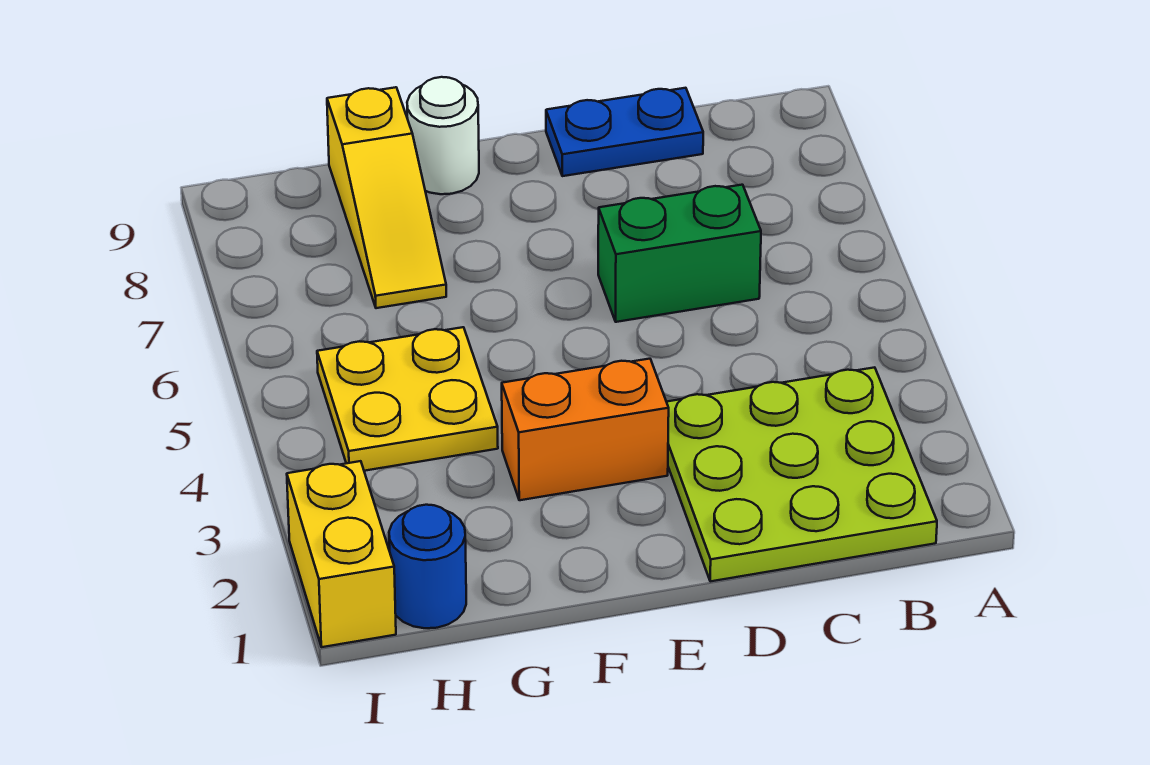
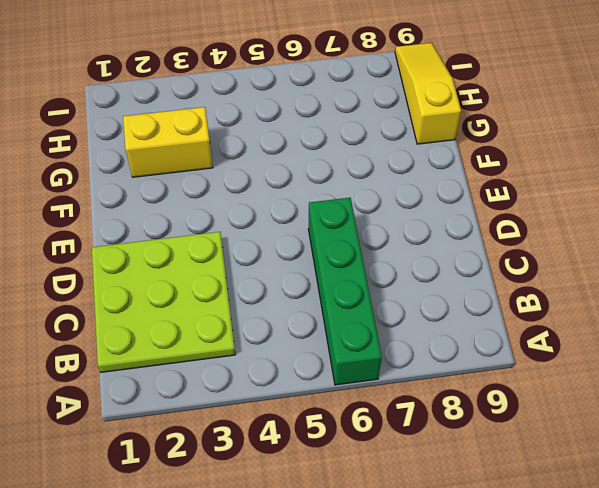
green brick A6:D6 level 1 -> green brick C6:D6 level 1
yellow brick G2:G3 level 1 -> yellow brick I1:I2 level 1
yellow slope G9:I9 level 1 top G -> yellow slope G7:G9 level 1 top 9
none -> blue plate C9:D9 level 1
none -> orange brick E3:F3 level 1

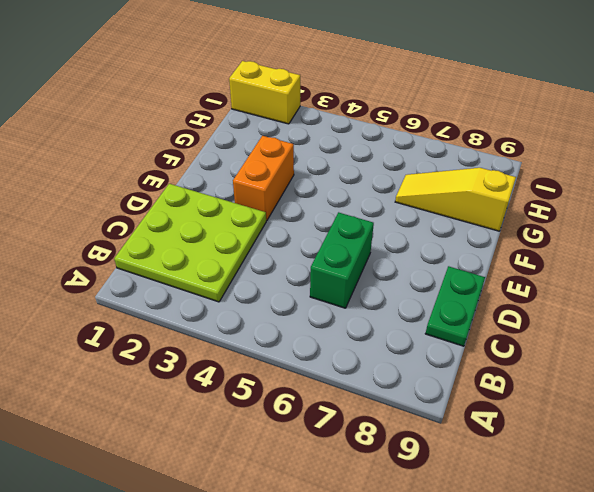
green plate C9:D9 level 1 -> blue plate C9:D9 level 1
none -> white round brick F9 level 1
none -> yellow plate G4:H5 level 1

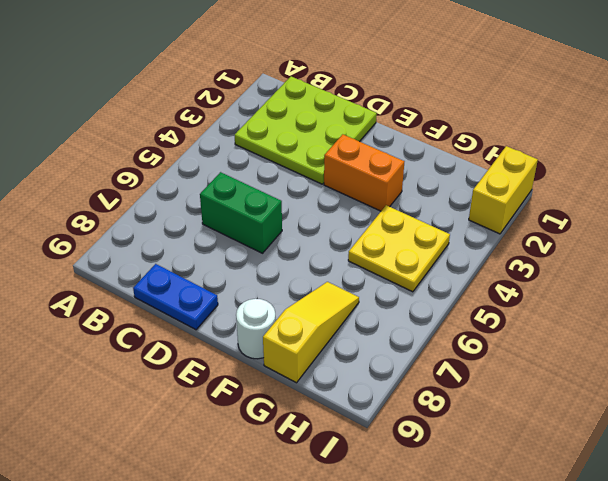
none -> blue round brick H1 level 1

